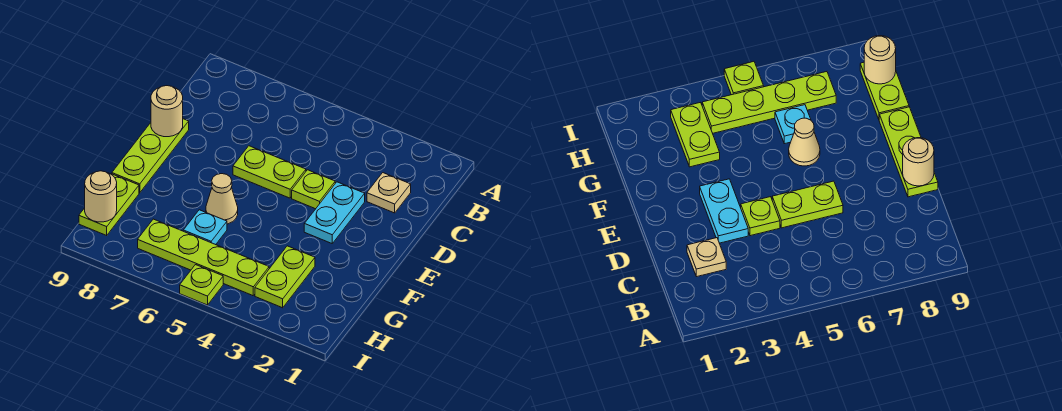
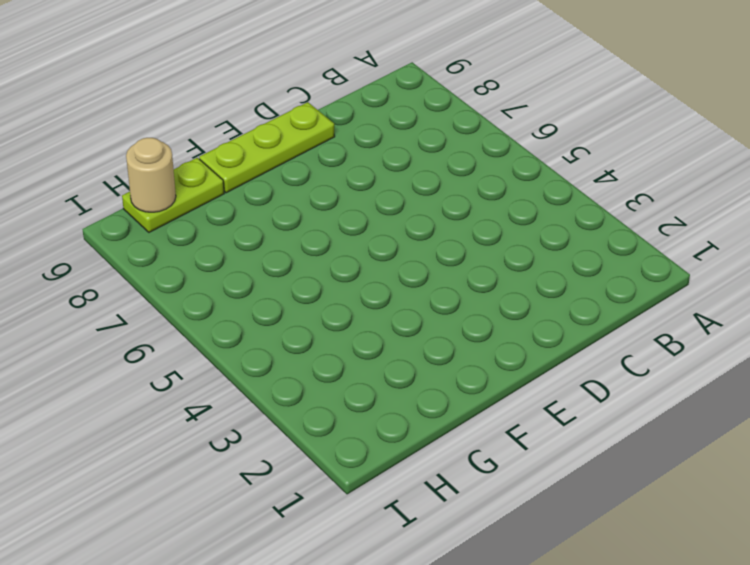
none -> tan plate C2 level 1
none -> cyan plate D3:E3 level 1
none -> lime plate D4 level 1

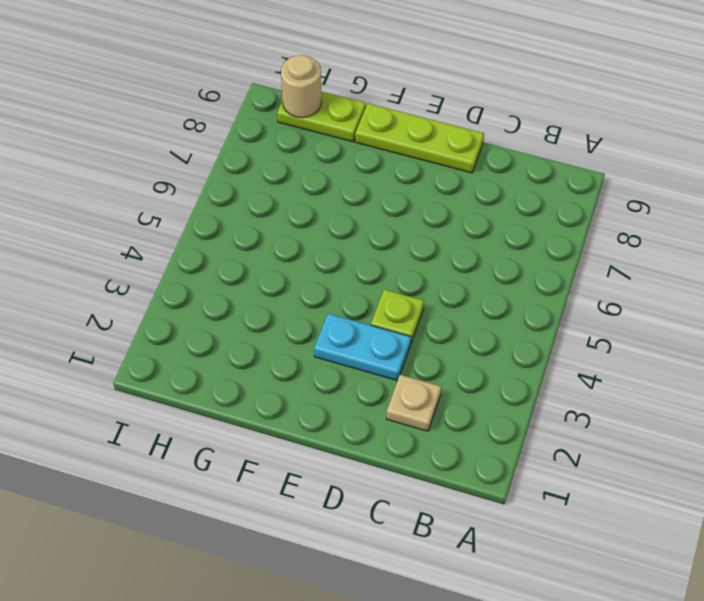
none -> lime plate D5:D6 level 1
none -> tan cone F6 level 1
none -> lime plate G3:H3 level 1

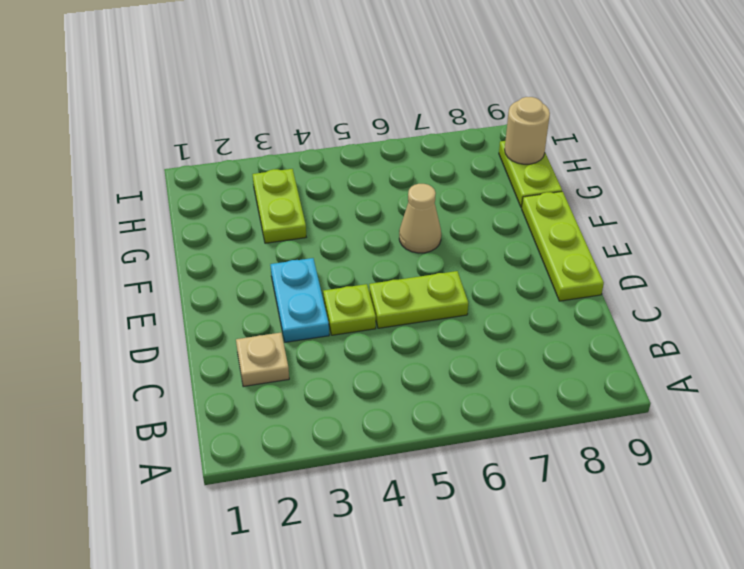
none -> cyan plate G6 level 1
none -> lime plate H4:H7 level 1
none -> lime plate I5 level 1

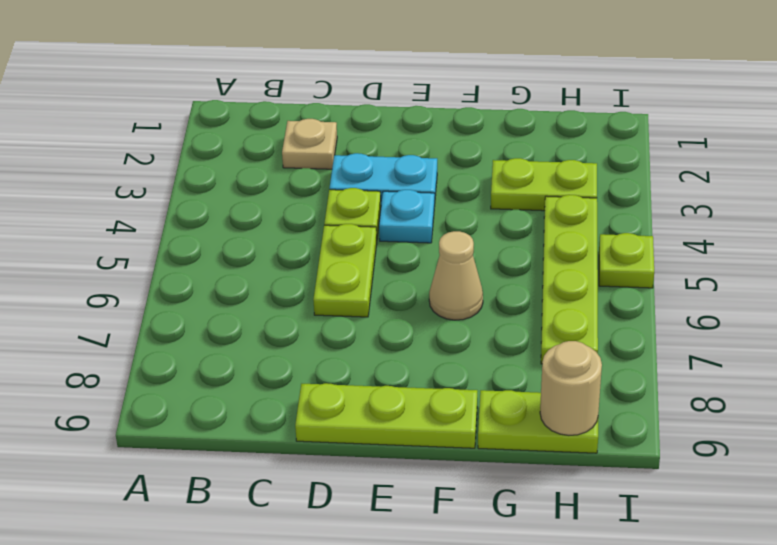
cyan plate E4 level 1 -> cyan plate G6 level 1
none -> tan round brick D9 level 2

